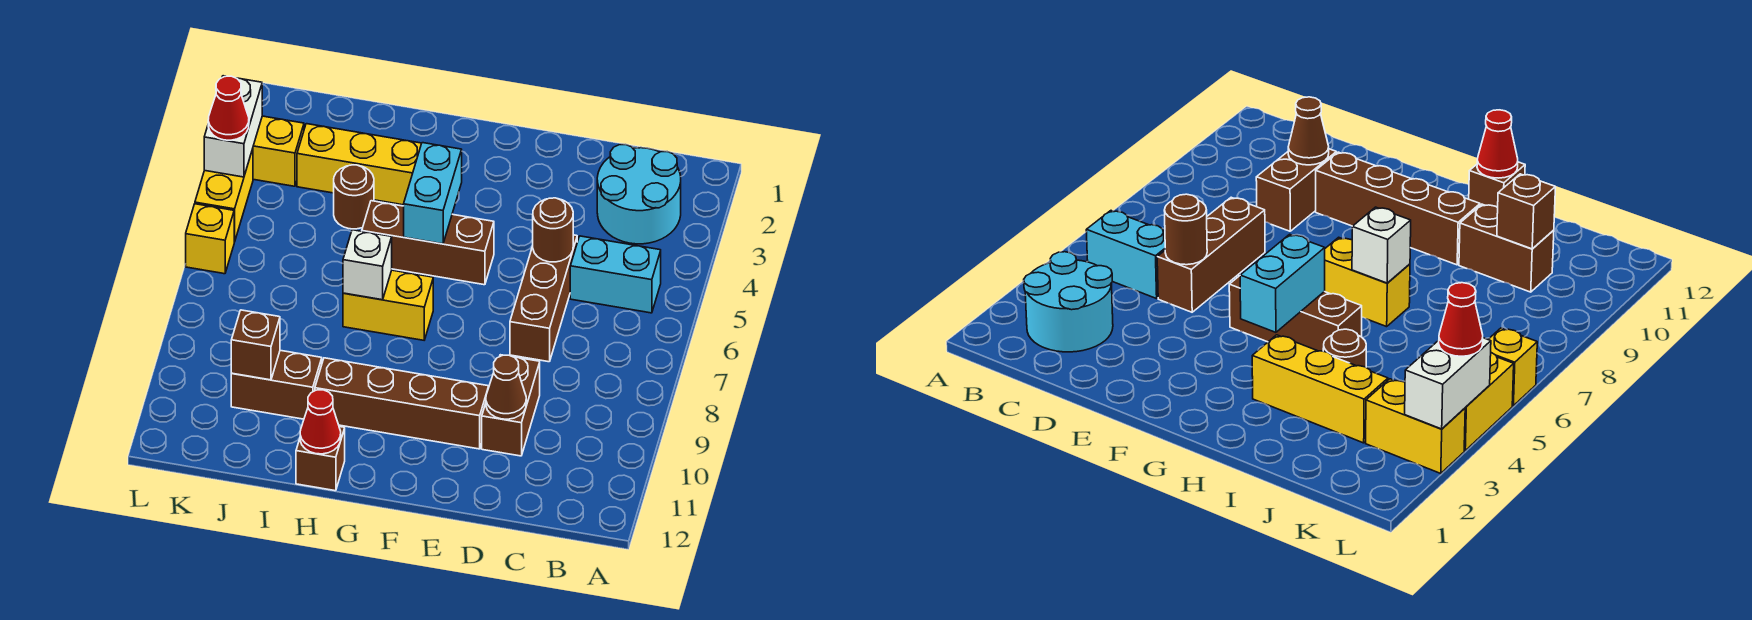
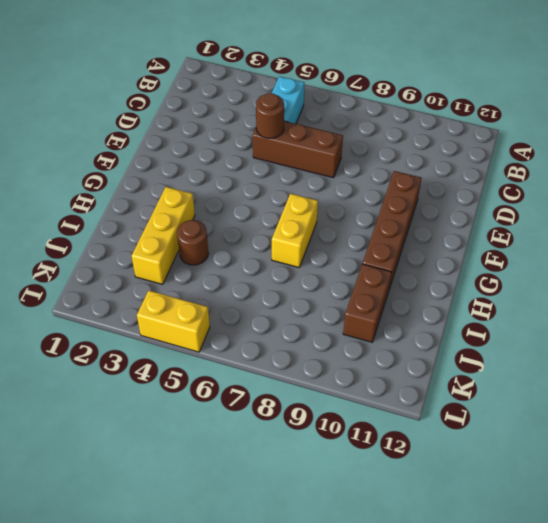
none -> cyan round brick B2:C3 level 1
none -> brown brick D9:D10 level 1
none -> brown brick F5:H5 level 1

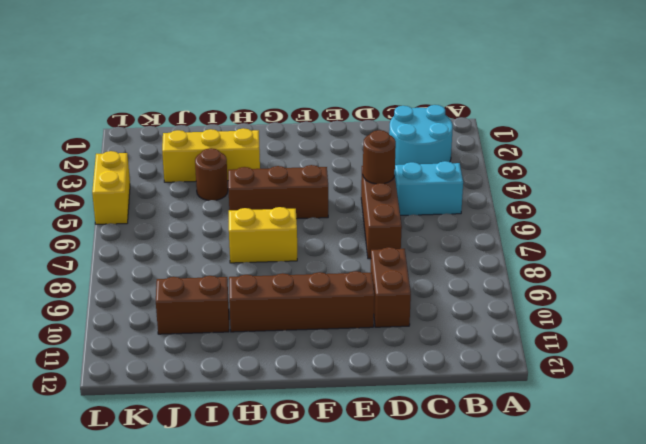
none -> brown brick H12 level 1
none -> yellow brick K3:L3 level 1
none -> yellow brick L6 level 1

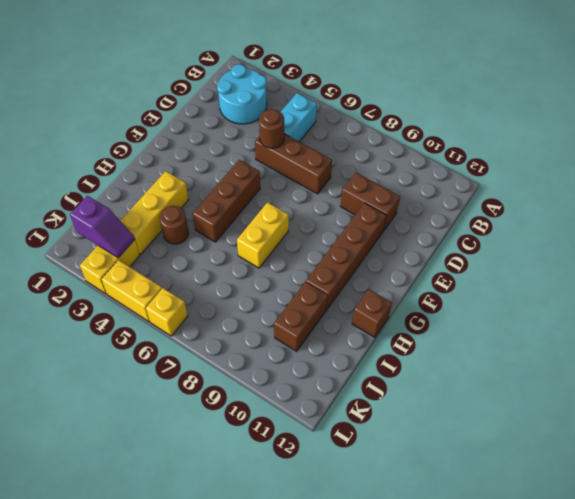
purple slope K2:K3 level 2 top 2 -> none
none -> brown cone D10 level 2
none -> cyan brick G4:G5 level 2
none -> white brick H7 level 2

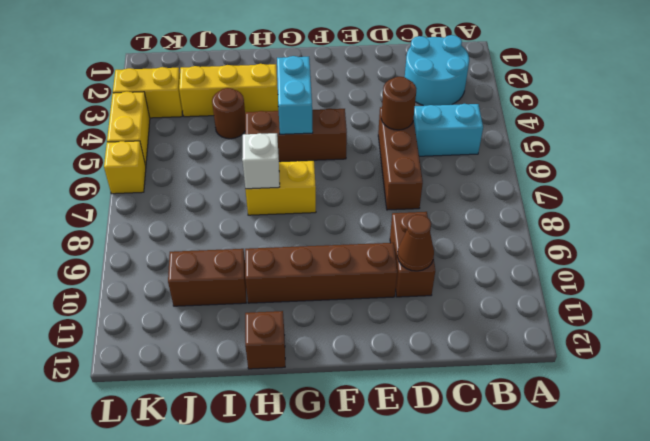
none -> red cone H12 level 2
none -> brown brick J10 level 2
none -> white brick L3:L4 level 2

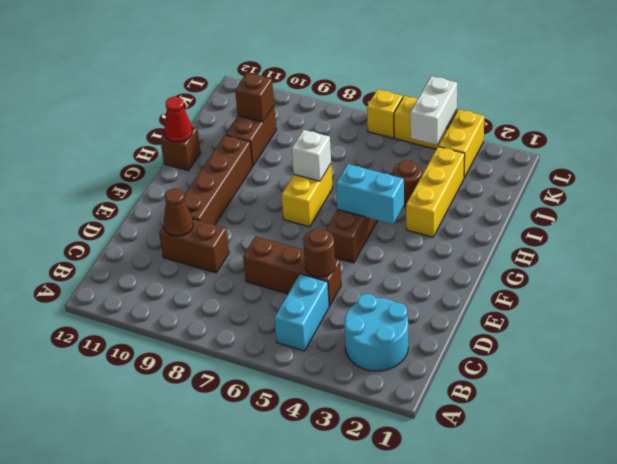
white brick K4:L4 level 2 -> white brick L3:L4 level 2
none -> red cone L4 level 3

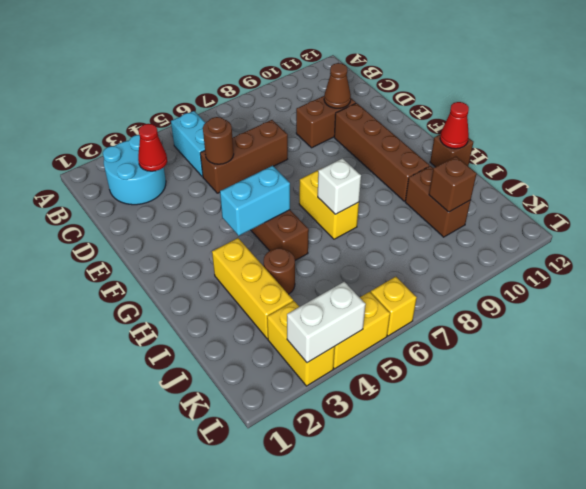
red cone C3 level 2 -> red cone L4 level 3

